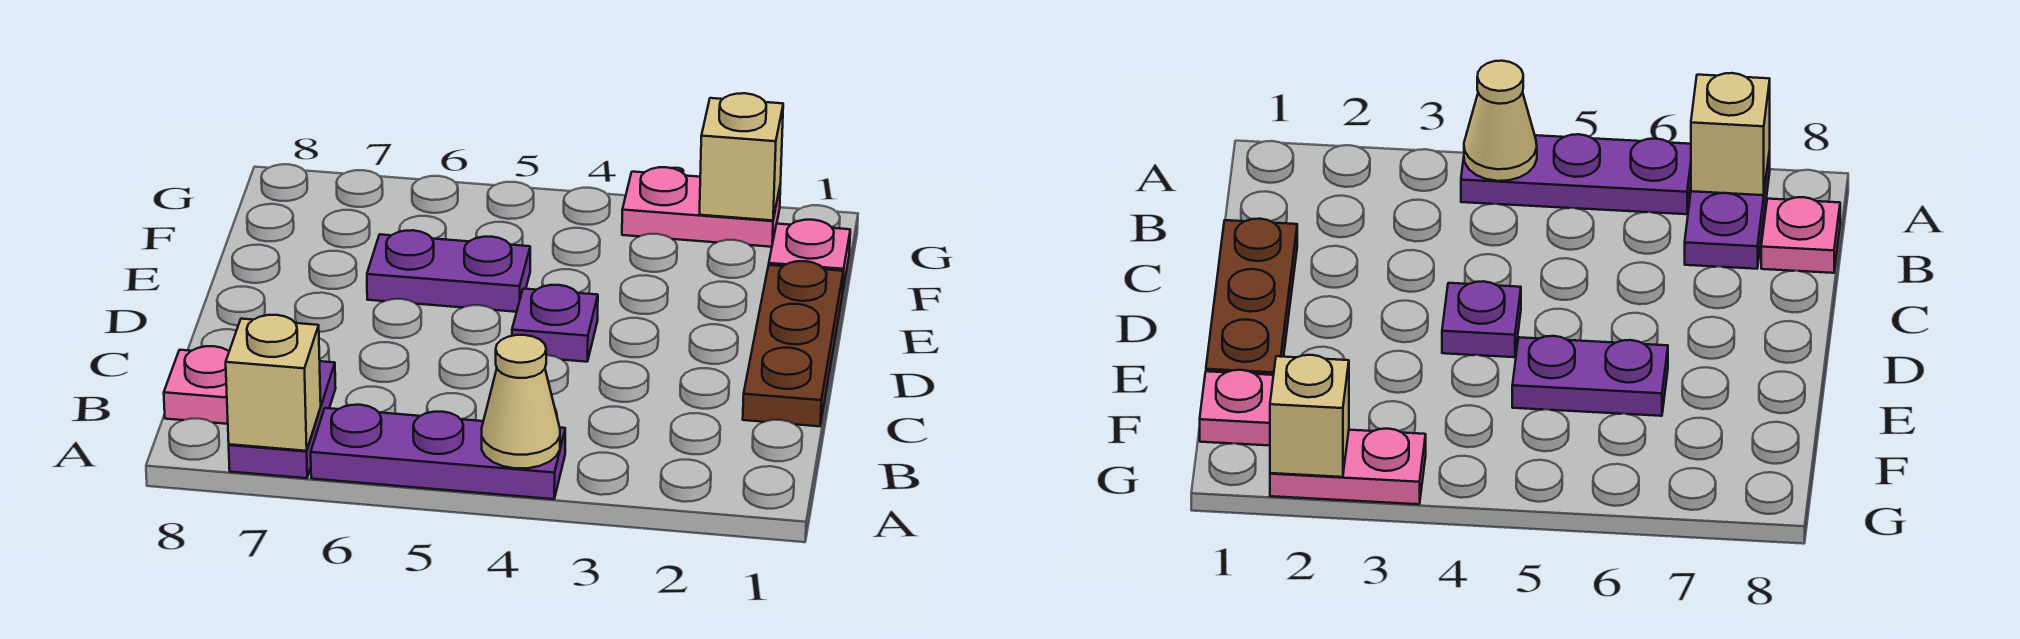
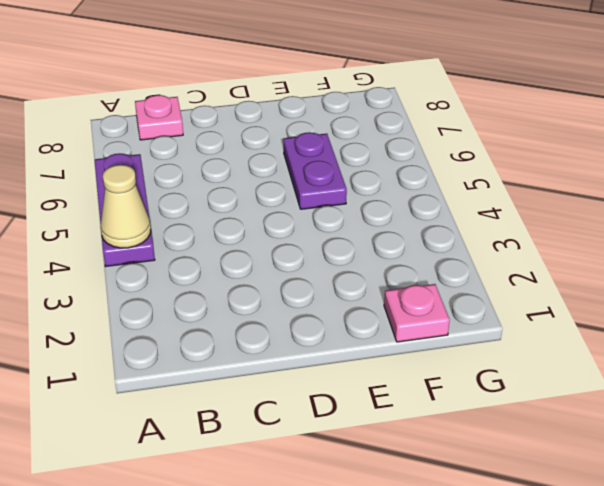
none -> purple plate A7:B7 level 1
none -> brown plate C1:E1 level 1

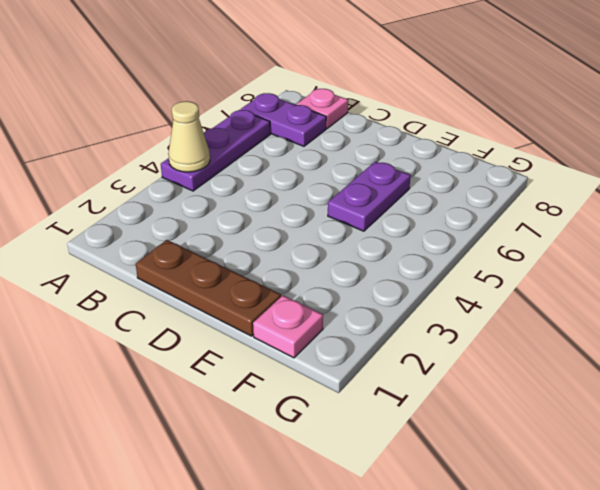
none -> purple plate D4 level 1
none -> pink plate G2:G3 level 1

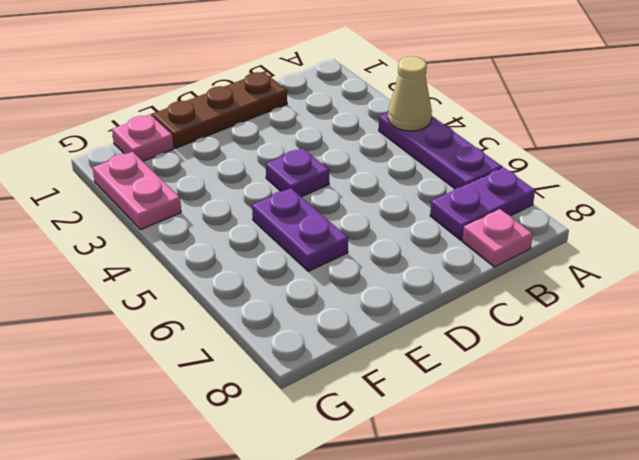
none -> tan brick A7 level 2
none -> tan brick G2 level 2

